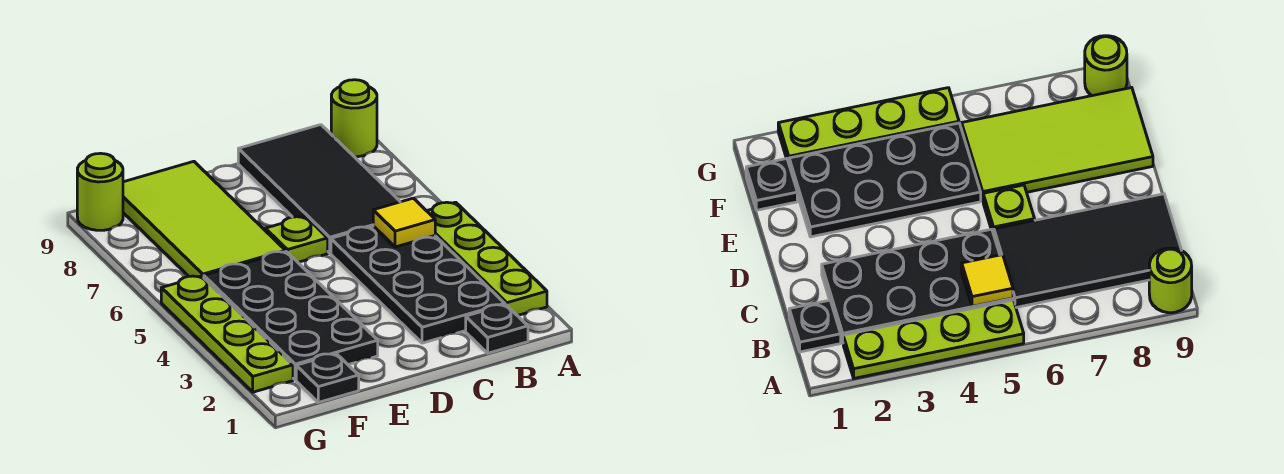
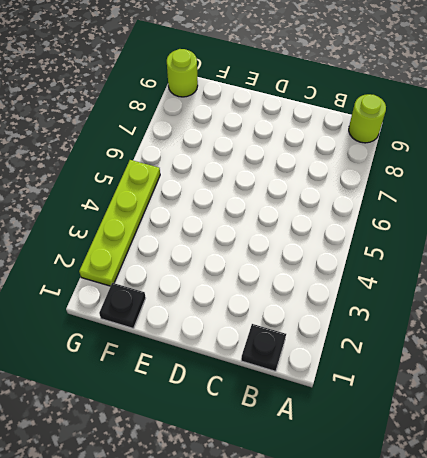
none -> lime plate A2:A5 level 1
none -> black plate B2:C5 level 1
none -> black tile B6:C9 level 1

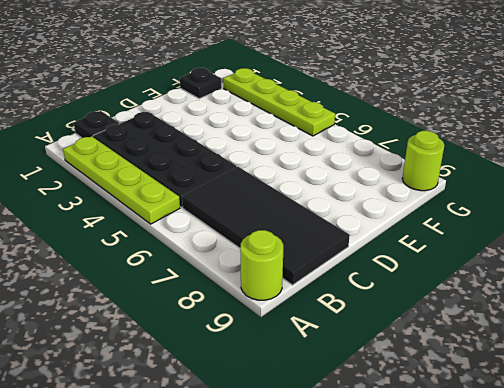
none -> lime plate D6 level 1
none -> black plate E2:F5 level 1
none -> lime tile E6:F9 level 1

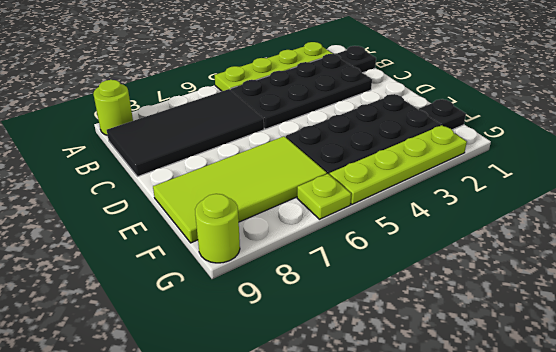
lime plate G6 level 1 -> lime plate D6 level 1
none -> yellow tile B5 level 2

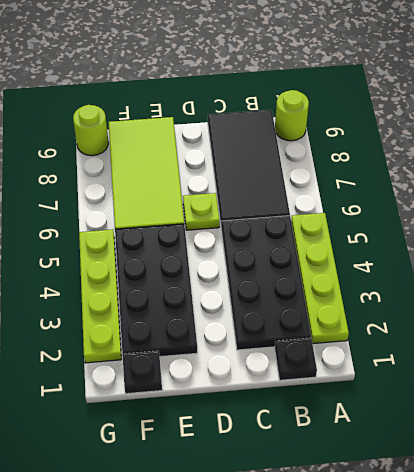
none -> yellow tile B5 level 2

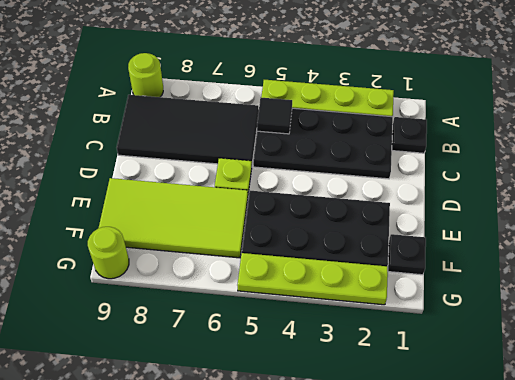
black tile B5 level 2 -> yellow tile B5 level 2

